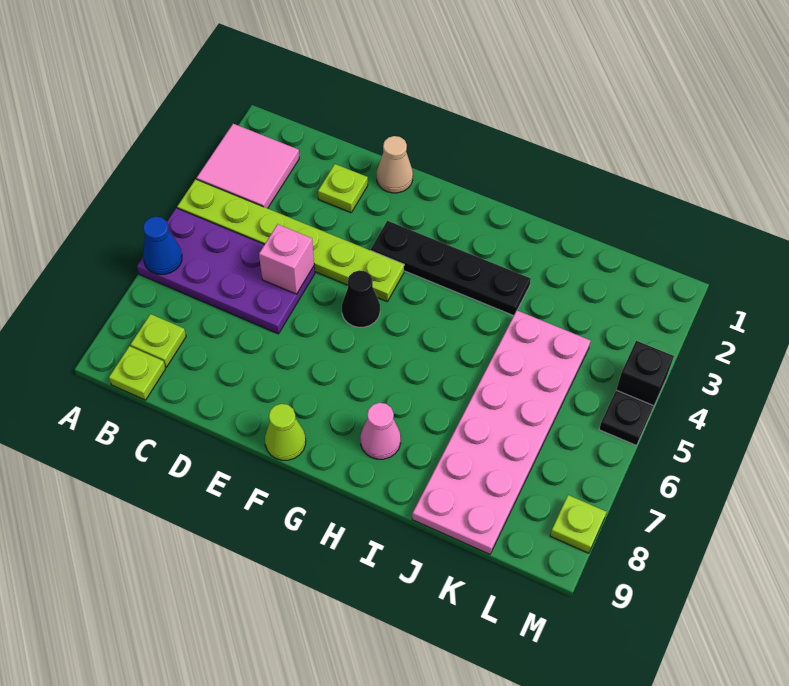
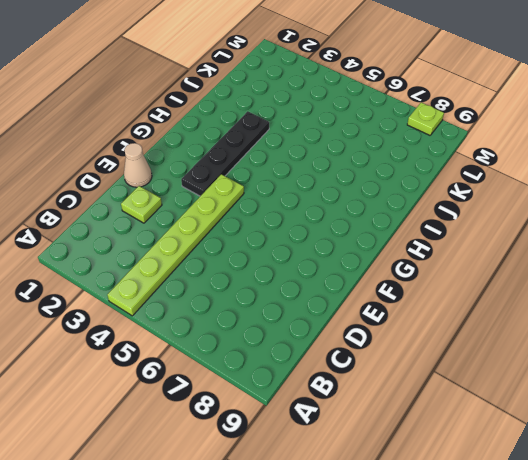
none -> pink tile A2:B3 level 1
none -> purple plate A5:D6 level 1
none -> lime plate B8 level 1

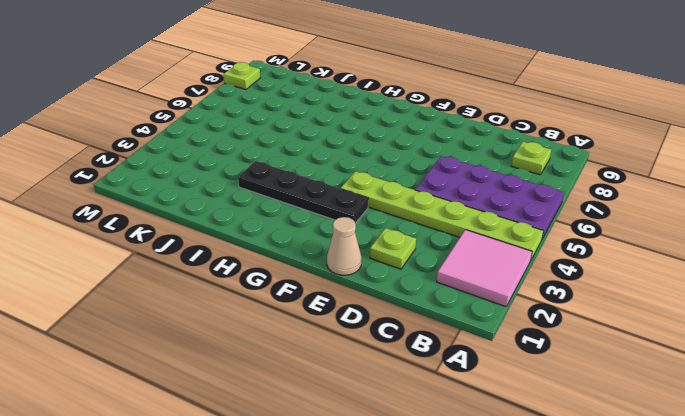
none -> lime plate B9 level 1
none -> black cone F5 level 1
none -> lime cone F9 level 1

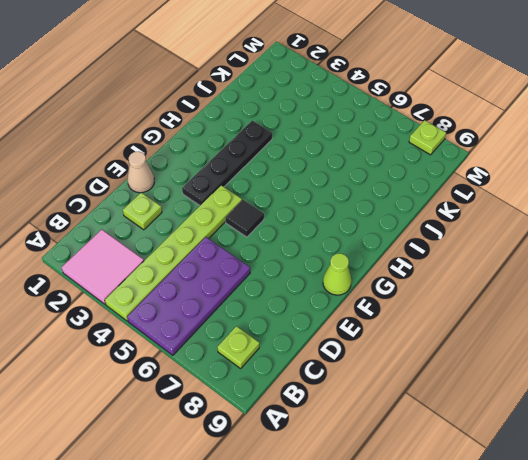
black tile F5 level 1 -> black cone F5 level 1
none -> lime plate B9 level 1
none -> pink cone H8 level 1
none -> pink plate J4:K9 level 1

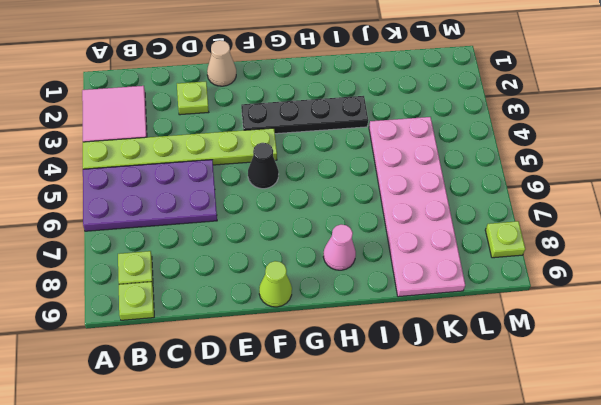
none -> black brick M4 level 1
none -> black plate M5 level 1
none -> blue cone A6 level 2

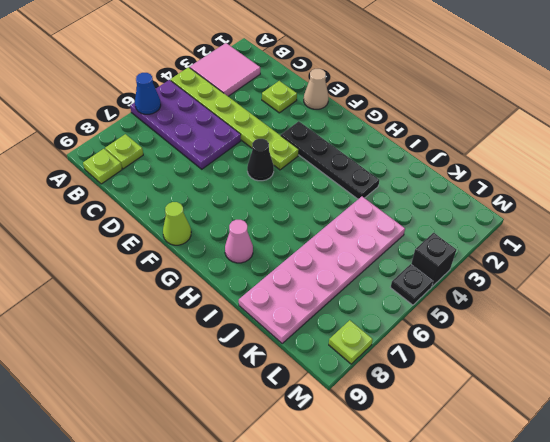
none -> pink brick D5 level 2

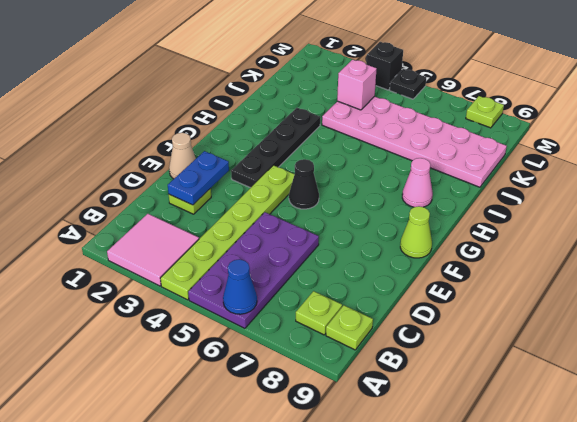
blue plate D2:E2 level 2 -> none
pink brick K4 level 2 -> pink brick D5 level 2

